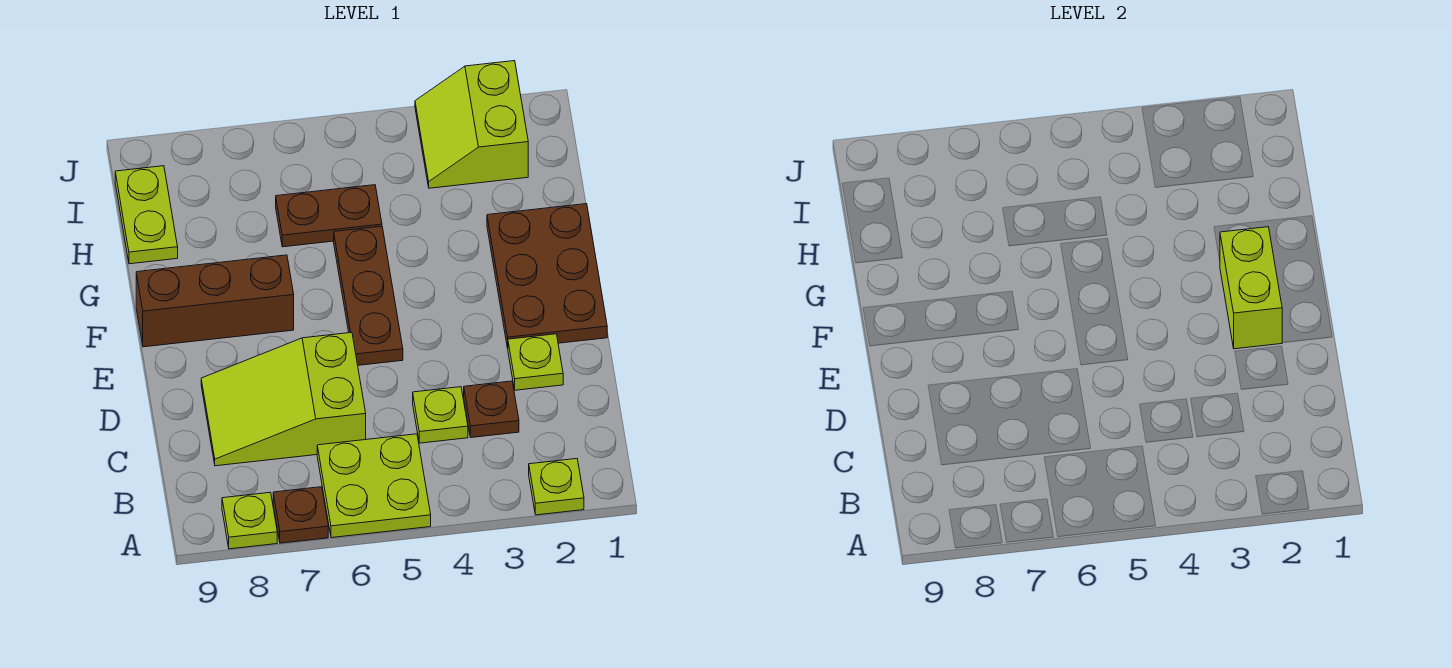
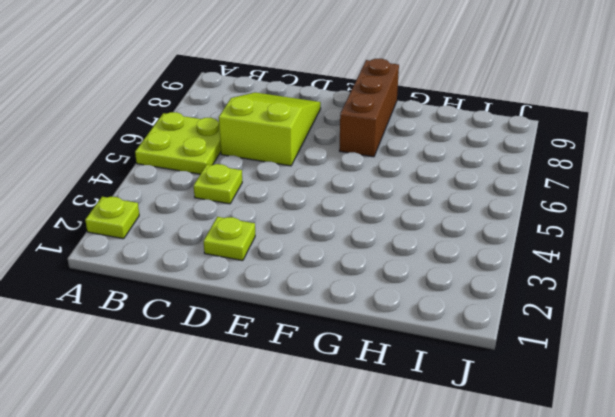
none -> brown plate A7 level 1
none -> lime plate A8 level 1
none -> brown plate C3 level 1

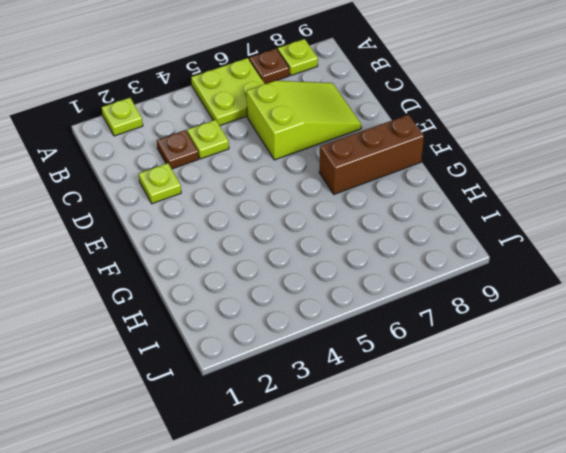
none -> brown plate E1:G2 level 1
none -> brown plate E5:G5 level 1
none -> brown plate H5:H6 level 1

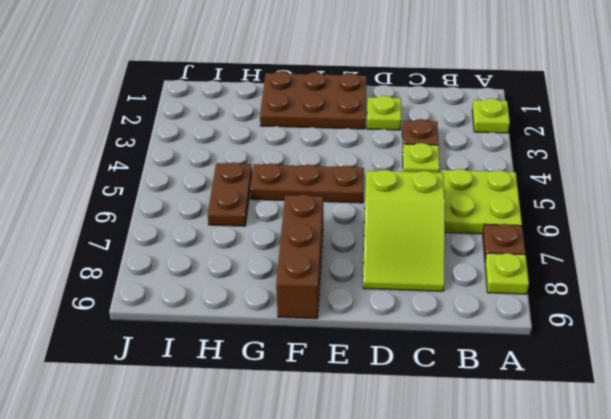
none -> lime plate H9:I9 level 1
none -> lime slope I2:J3 level 1 top 2
none -> lime brick E2:F2 level 2

